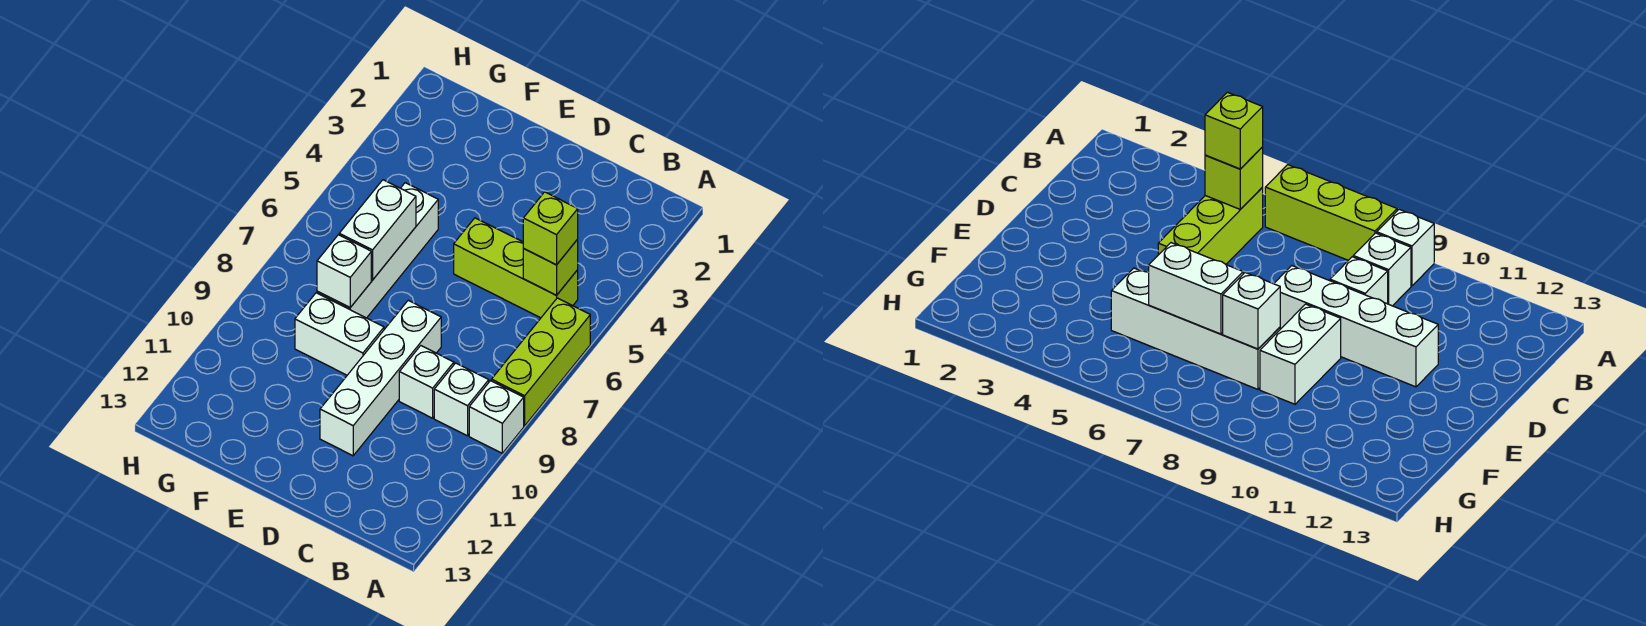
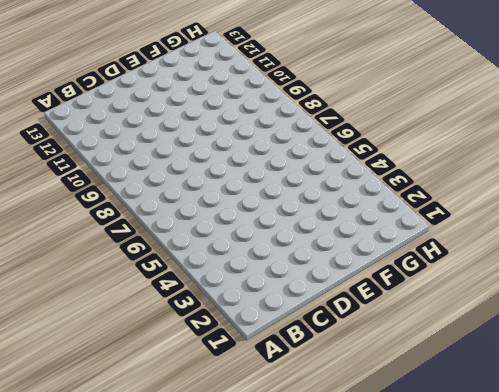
none -> lime brick A6:A8 level 1
none -> white brick A9 level 1
none -> lime brick B5:D5 level 1

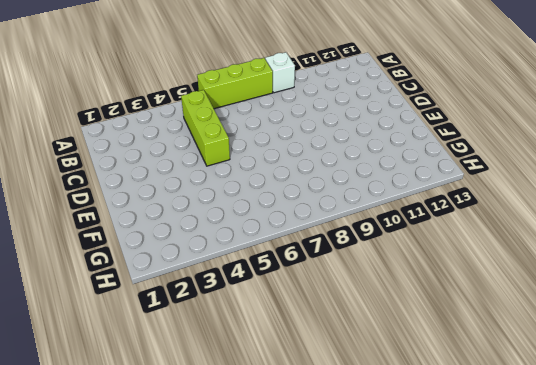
none -> white brick B9 level 1
none -> white brick C9 level 1
none -> white brick D8:D11 level 1

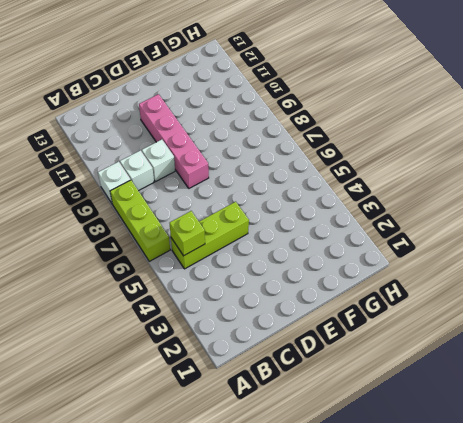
pink brick D8:D11 level 1 -> white brick D8:D11 level 1
none -> white brick E9:F9 level 1
none -> white brick F5:F8 level 1
none -> white brick F6:F7 level 2

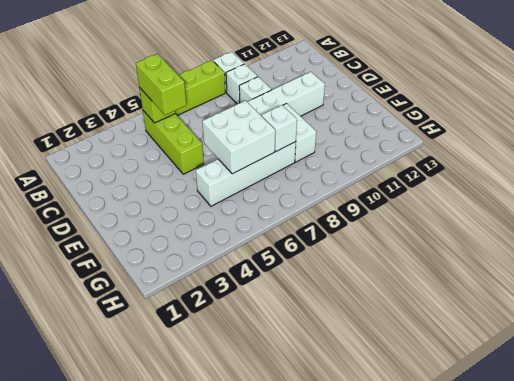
lime brick B5:C5 level 3 -> lime brick B5 level 3
white brick E6:F7 level 2 -> white brick F6:F7 level 2

